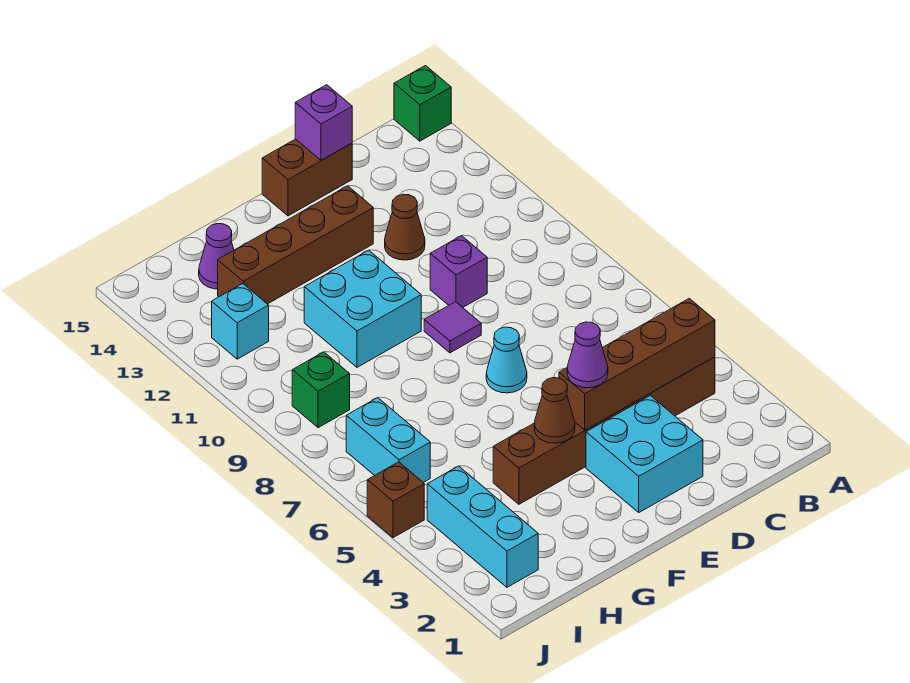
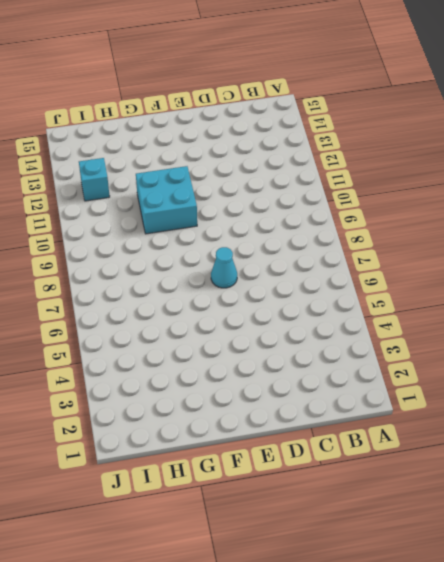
none -> green brick A15 level 1
none -> brown brick B4:G4 level 1
none -> cyan brick D2:E3 level 1

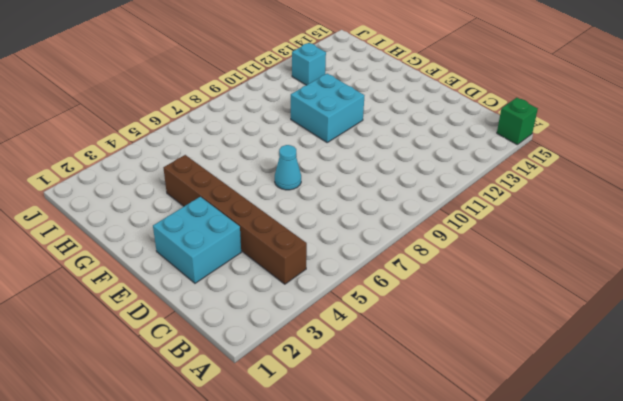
none -> purple brick D10 level 1
none -> brown cone D12 level 1
none -> brown brick D15:E15 level 1

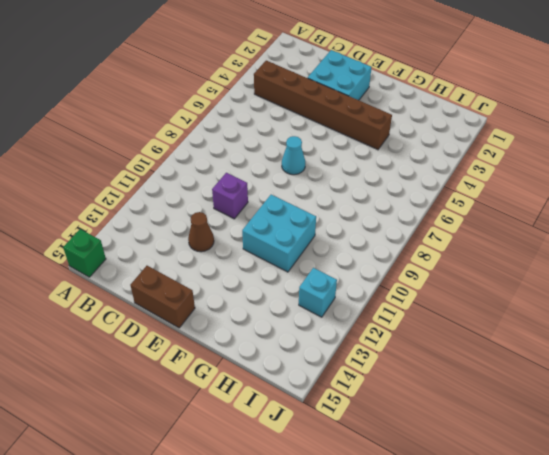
none -> purple tile E9 level 1
none -> brown brick E13:H13 level 1
none -> purple cone H14 level 1

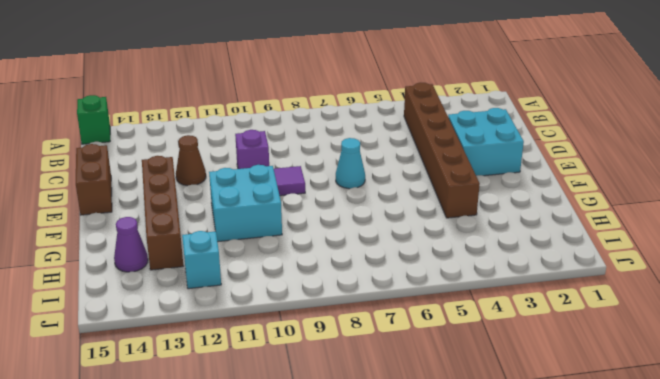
none -> cyan brick I2:I4 level 1
none -> cyan brick I6:I7 level 1
none -> green brick I9 level 1

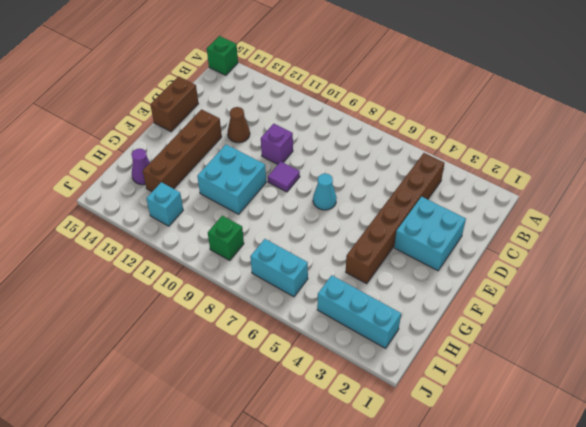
none -> brown brick J5 level 1
none -> brown brick B4:E4 level 2
none -> purple brick D15 level 2

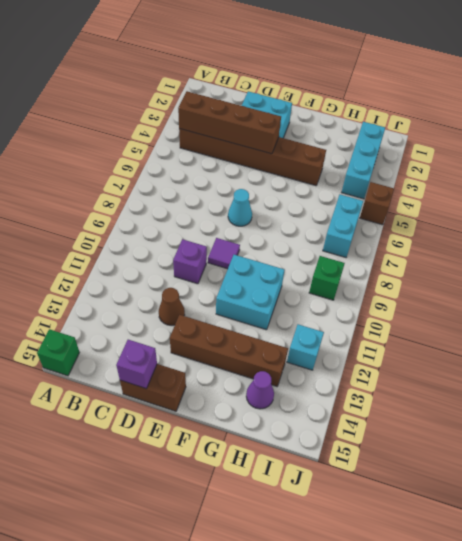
none -> brown cone F4 level 2
none -> purple cone E4 level 3

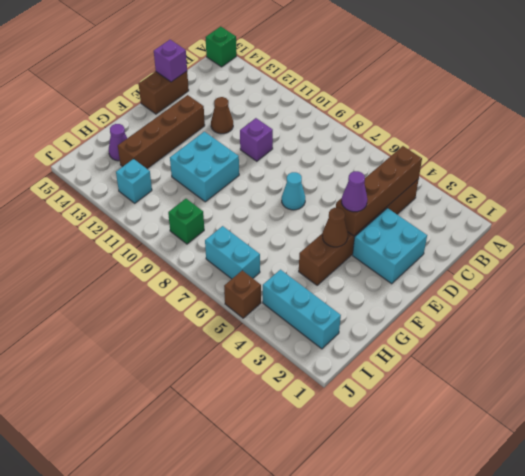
none -> purple tile E9 level 1

